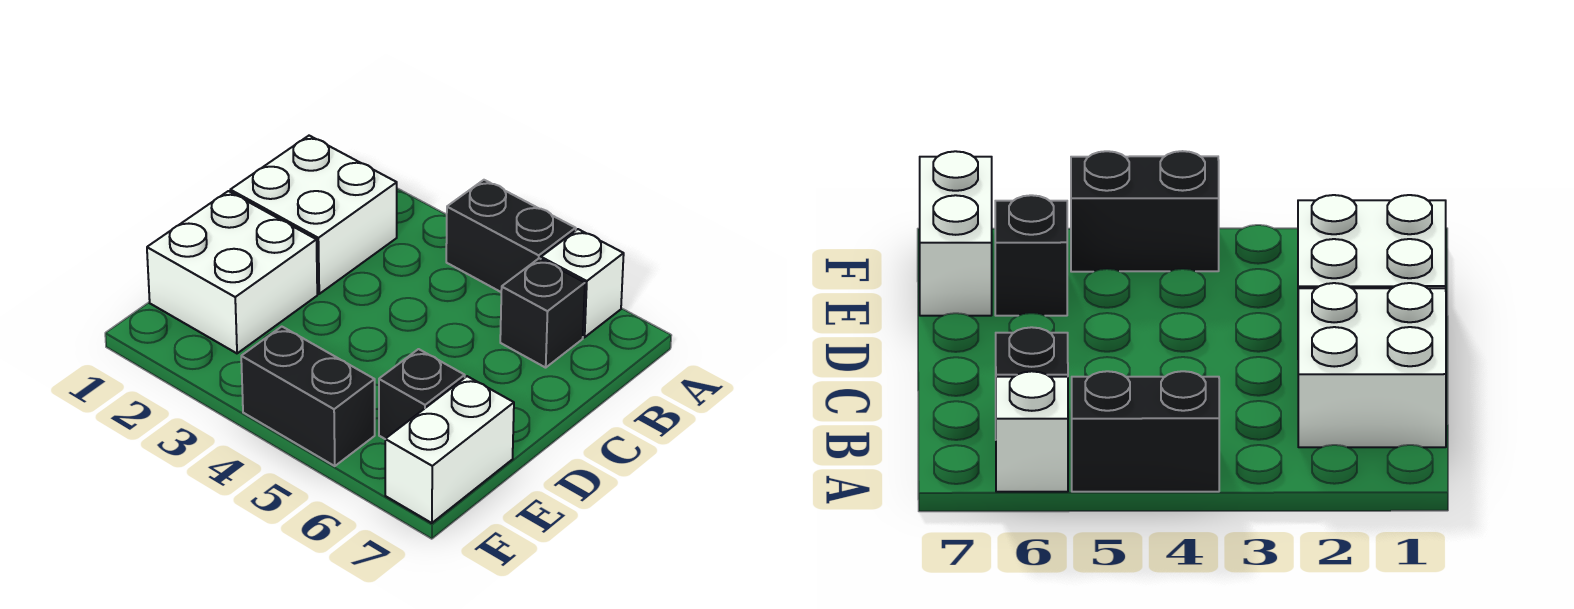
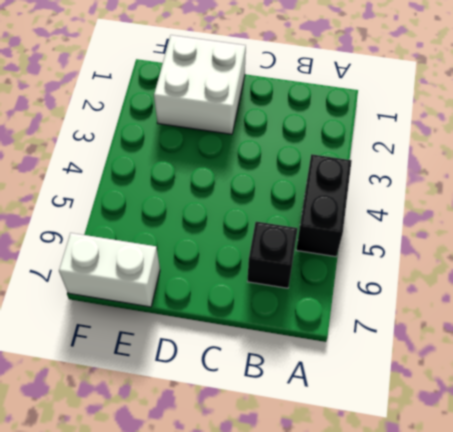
none -> white brick A6 level 1
none -> white brick B1:C2 level 1

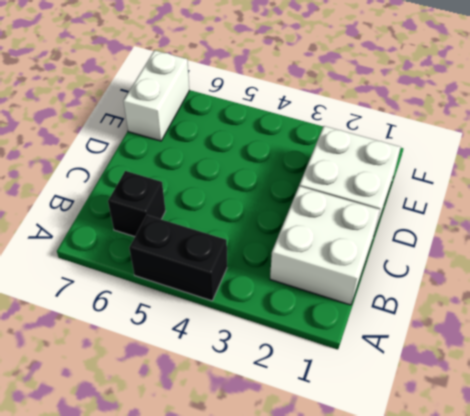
none -> white brick A6 level 1
none -> black brick E6 level 1

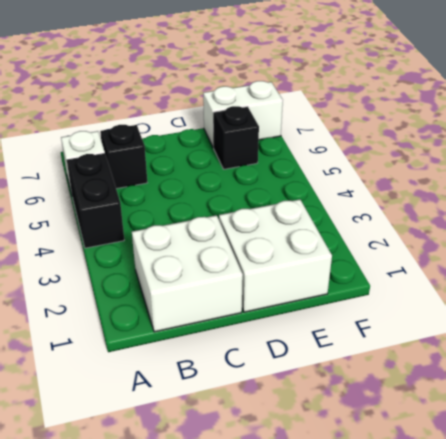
none -> black brick F4:F5 level 1

